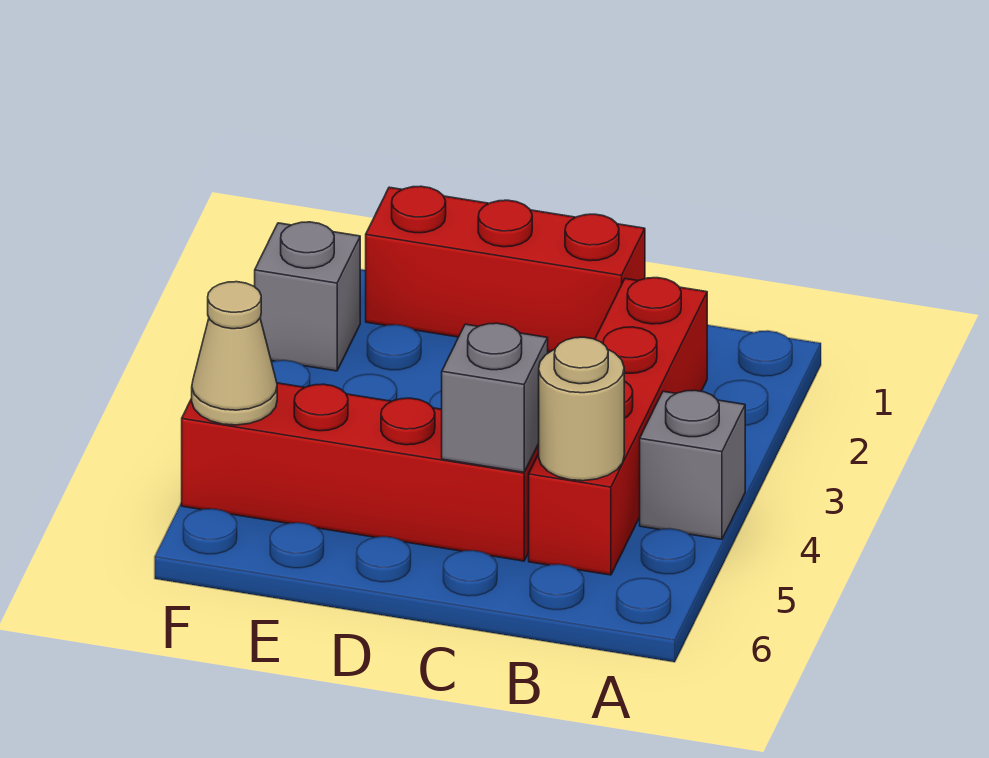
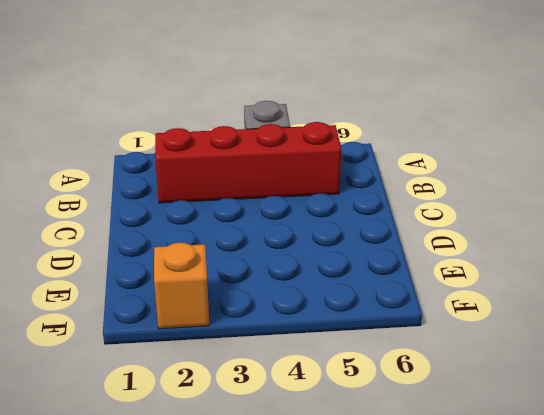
orange brick F2 level 1 -> grey brick F2 level 1
none -> red brick C1:E1 level 1
none -> red brick C5:F5 level 1

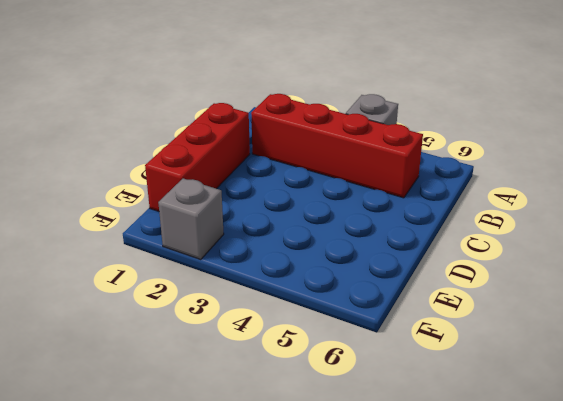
none -> red brick C5:F5 level 1
none -> tan round brick B5 level 2

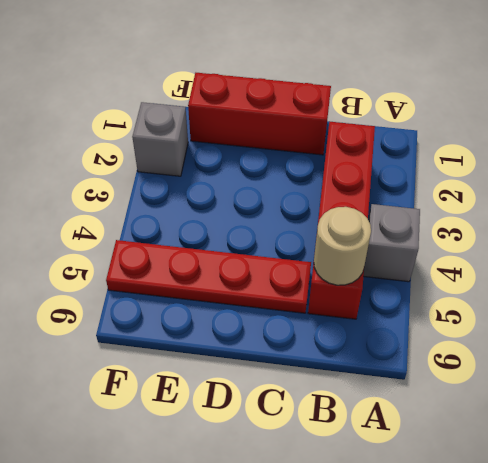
red plate C5:F5 level 1 -> red brick C5:F5 level 1
none -> grey brick C5 level 2
none -> tan cone F5 level 2

